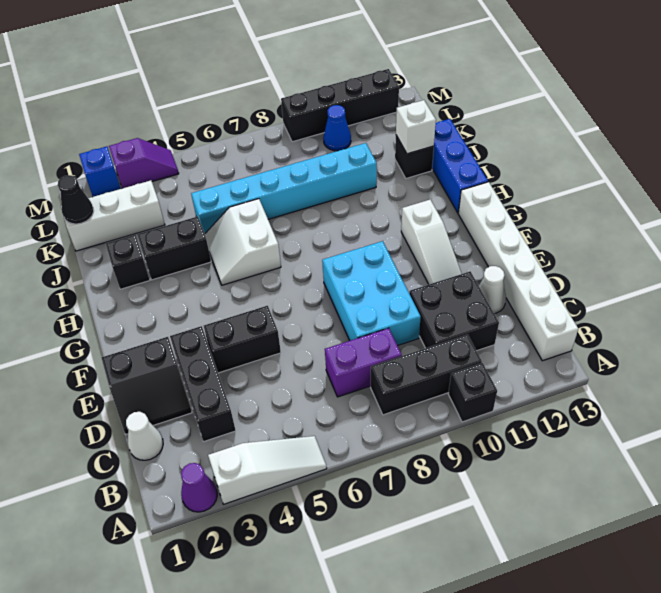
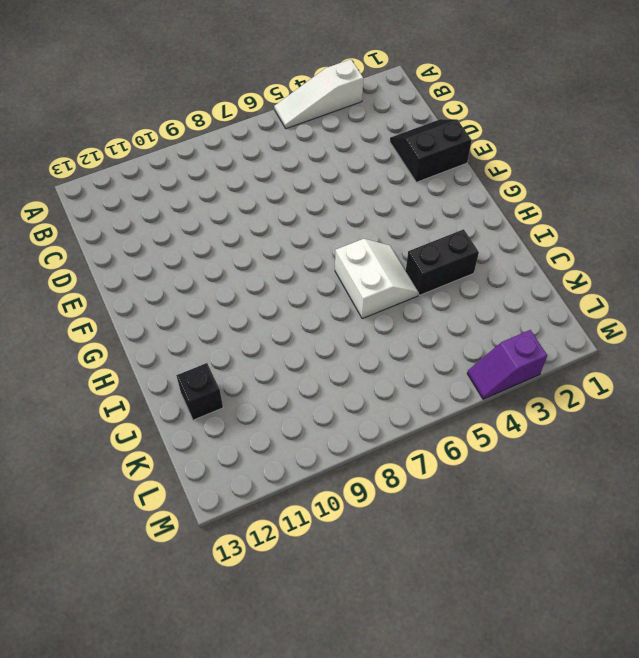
none -> purple cone A2 level 1
none -> black brick A10 level 1
none -> black brick B8:B10 level 1

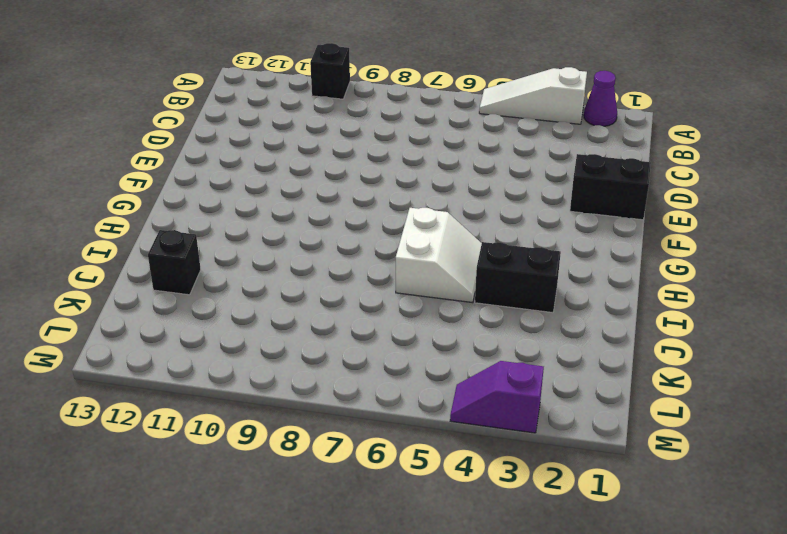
none -> black brick B8:B10 level 1
none -> white brick B13:G13 level 1
none -> white cone C1 level 1

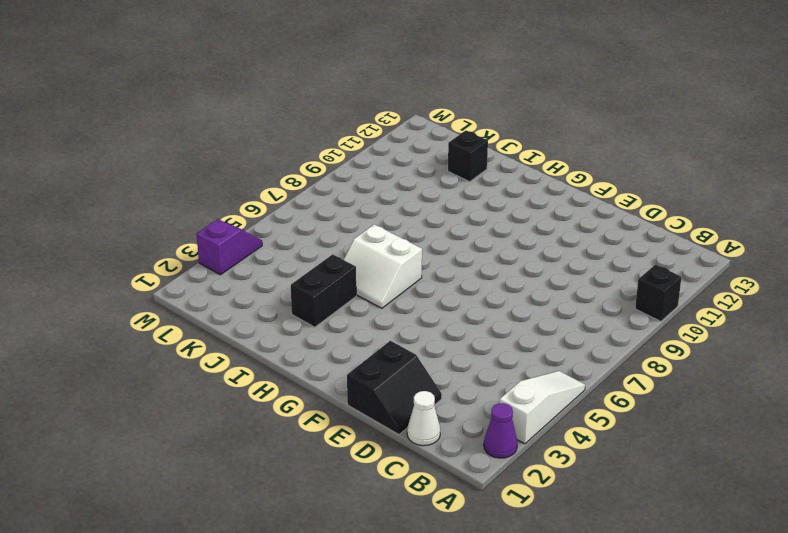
none -> black brick B8:B10 level 1
none -> white brick B13:G13 level 1
none -> black brick C3:E3 level 1

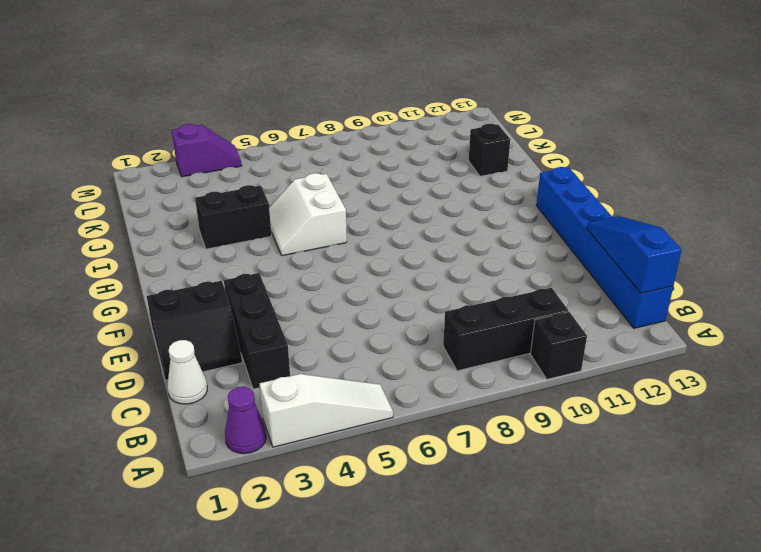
blue brick B13:G13 level 1 -> white brick B13:G13 level 1
blue slope B13:D13 level 2 top B -> none
none -> purple brick C7:C8 level 1
none -> black brick C10:D11 level 1
none -> cyan brick D8:F9 level 1

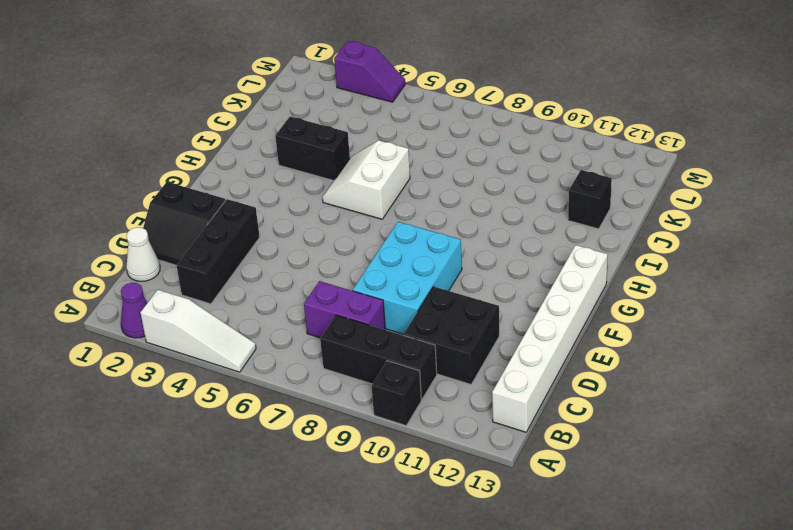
none -> white cone D12 level 1
none -> black brick E4:E5 level 1
none -> white slope E11:G11 level 1 top G

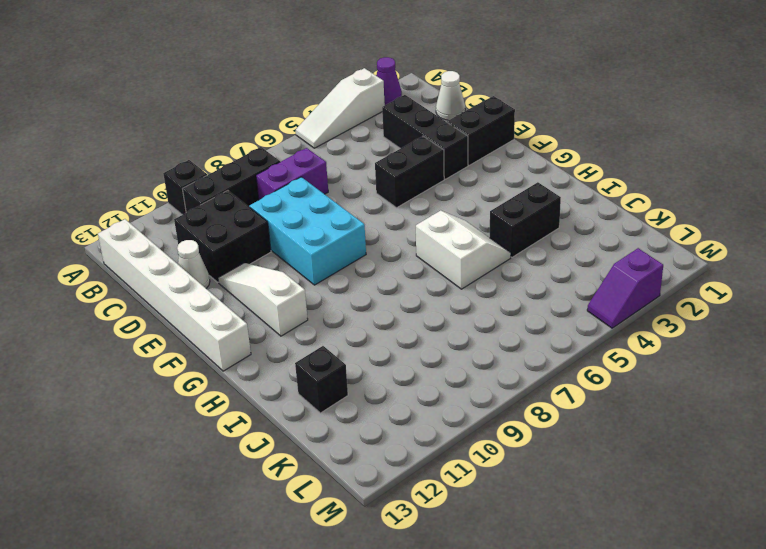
none -> blue brick H13:J13 level 1
none -> black brick I2 level 1
none -> cyan brick J5:J10 level 1

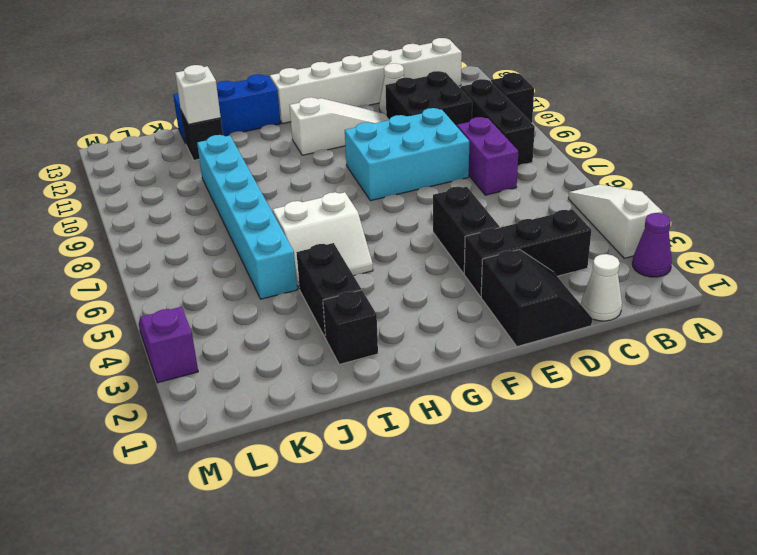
none -> white brick K1:K3 level 1
none -> blue cone L10 level 1
none -> blue brick M2 level 1

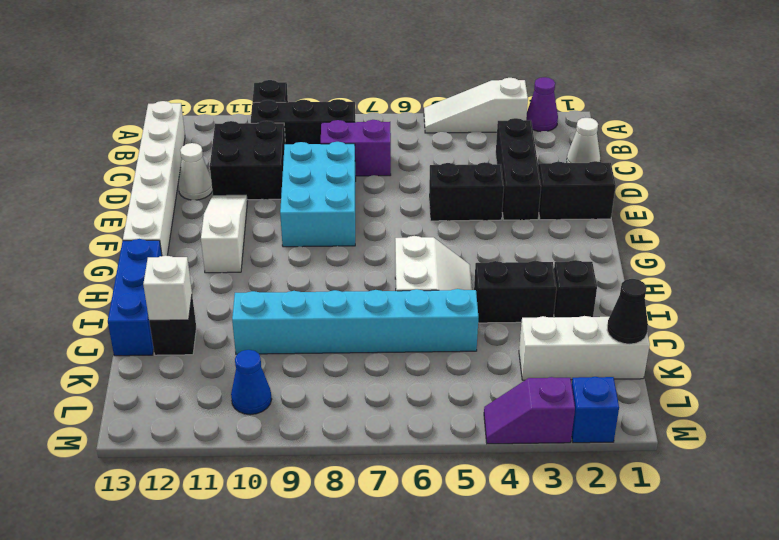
none -> black brick M9:M12 level 1

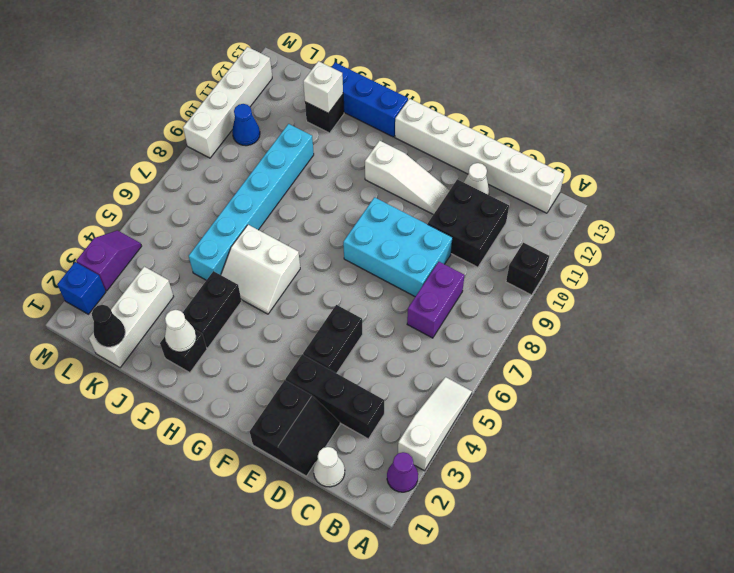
white cone I2 level 2 -> none
white brick M9:M12 level 1 -> black brick M9:M12 level 1
none -> black brick B8:B10 level 1

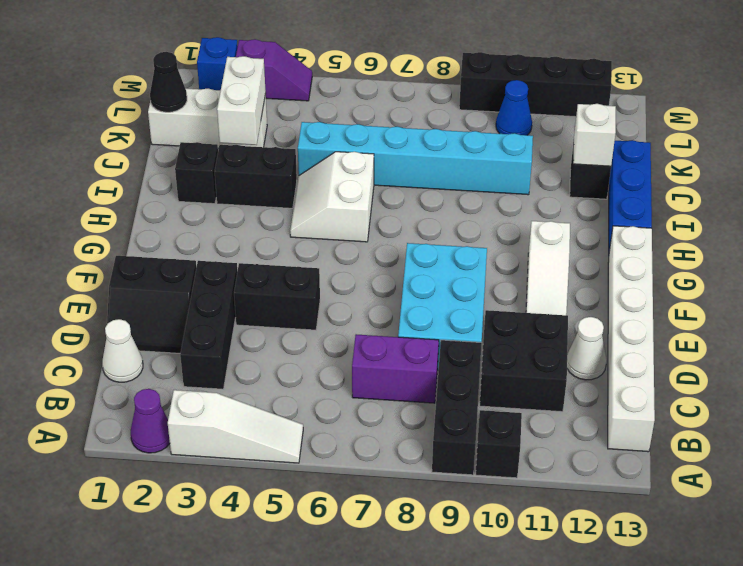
black brick A9:C9 level 1 -> black brick B8:B10 level 1
white brick J3:K3 level 2 -> none

